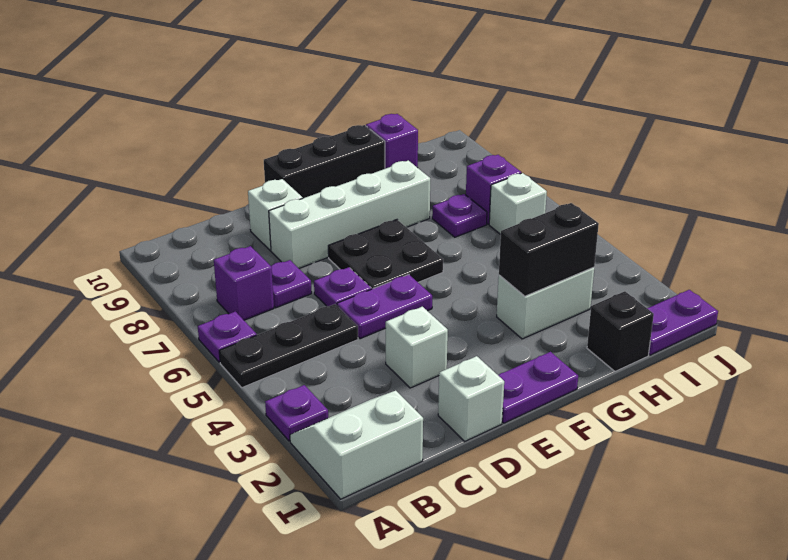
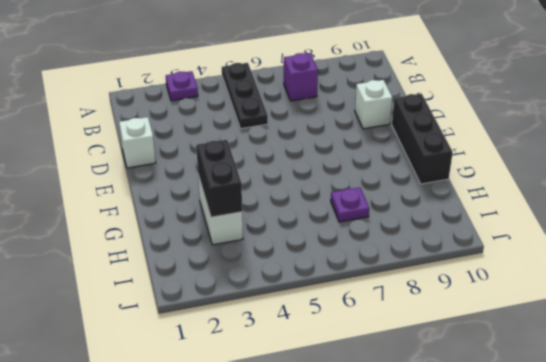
none -> white slope A1:B2 level 1 top 1
none -> purple plate A6 level 1
none -> purple plate C7 level 1

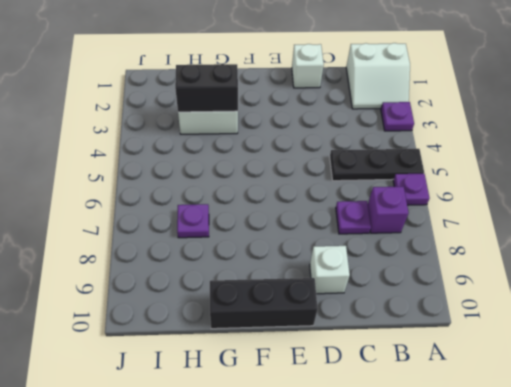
none -> white brick D3 level 1
none -> purple plate D5:E5 level 1
none -> purple plate D6 level 1

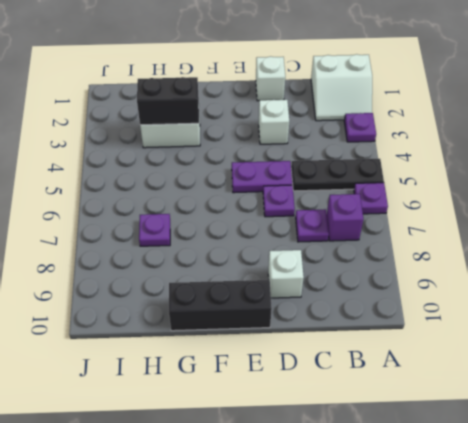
none -> white brick D8:G8 level 1
none -> purple plate E1:F1 level 1
none -> black plate E6:F7 level 1

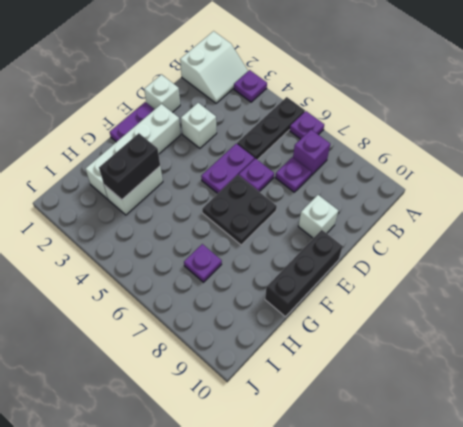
white brick E2:H2 level 1 -> white brick D8:G8 level 1
none -> black brick H1 level 1
none -> purple brick H10 level 1
none -> purple plate I1:J1 level 1

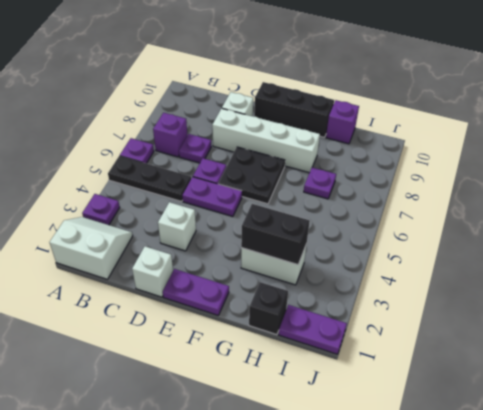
none -> white brick I6 level 1
none -> purple brick I7 level 1

